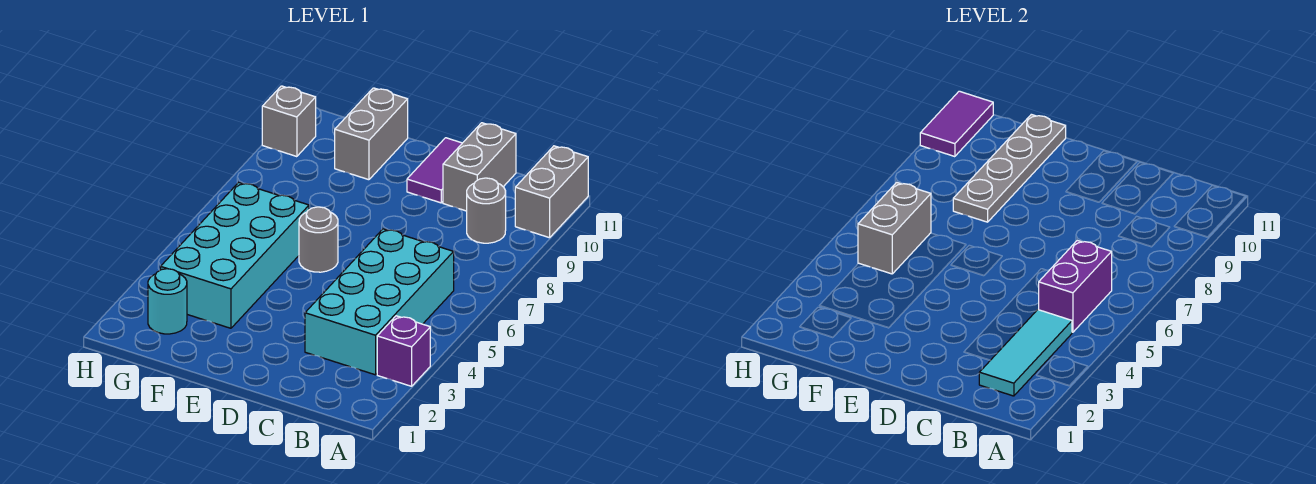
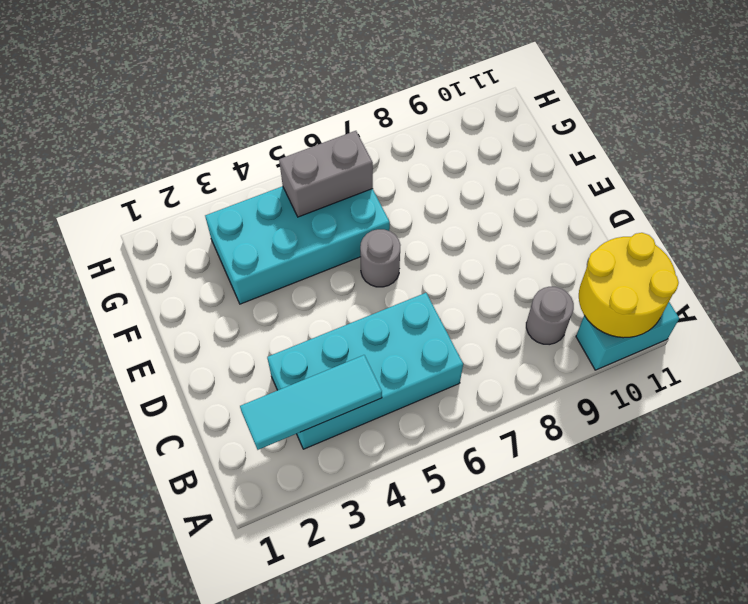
cyan brick A10:A11 level 1 -> grey brick A10:A11 level 1
yellow round brick A10:B11 level 2 -> none
none -> purple brick A3 level 1
none -> grey brick C10:C11 level 1
none -> purple tile D10:D11 level 1

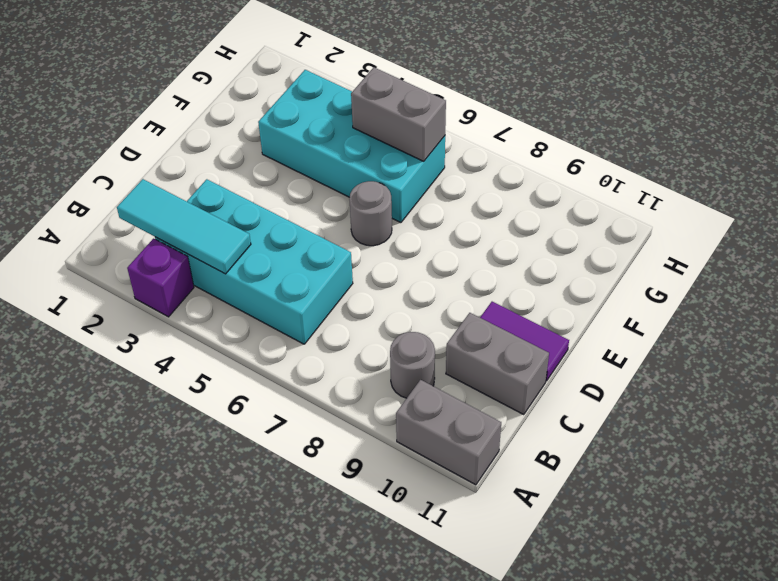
none -> grey brick F10:F11 level 1
none -> cyan round brick G2 level 1
none -> grey brick H10 level 1

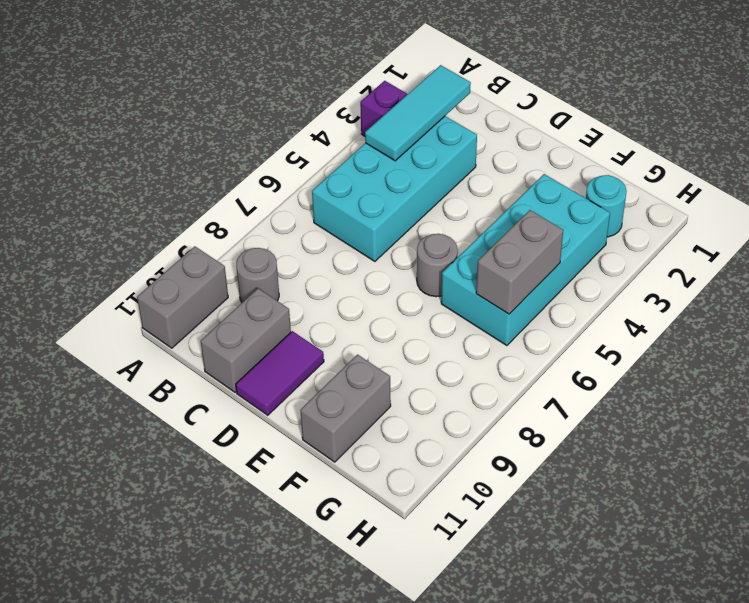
none -> grey brick H10 level 1
none -> purple brick B5:B6 level 2
none -> grey plate F8:F11 level 2

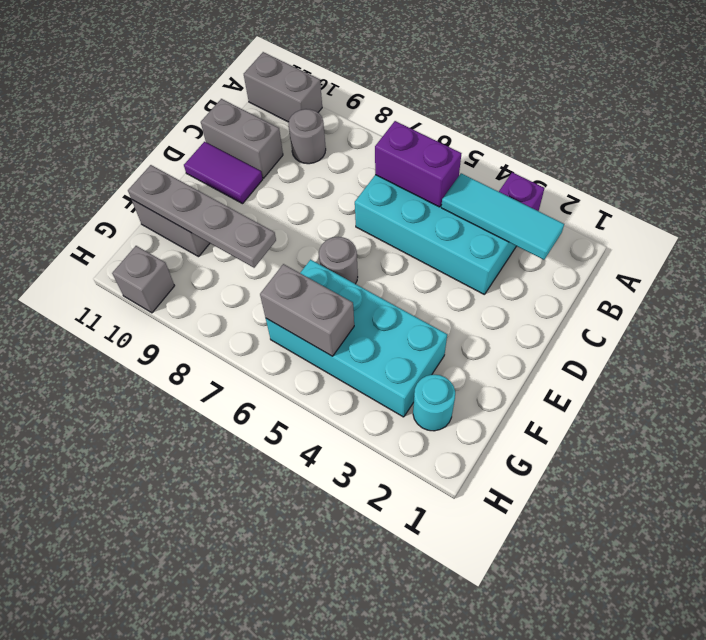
none -> purple tile H10:H11 level 2

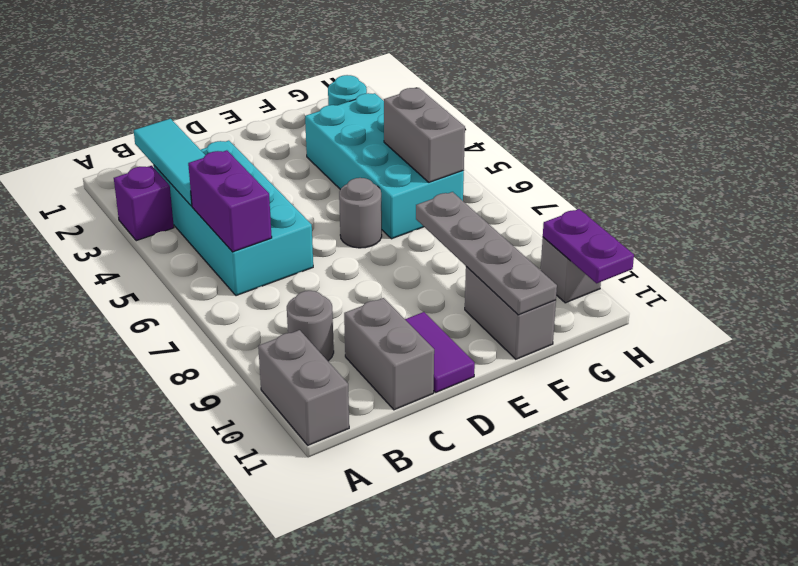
purple plate H10:H11 level 2 -> purple tile H10:H11 level 2

